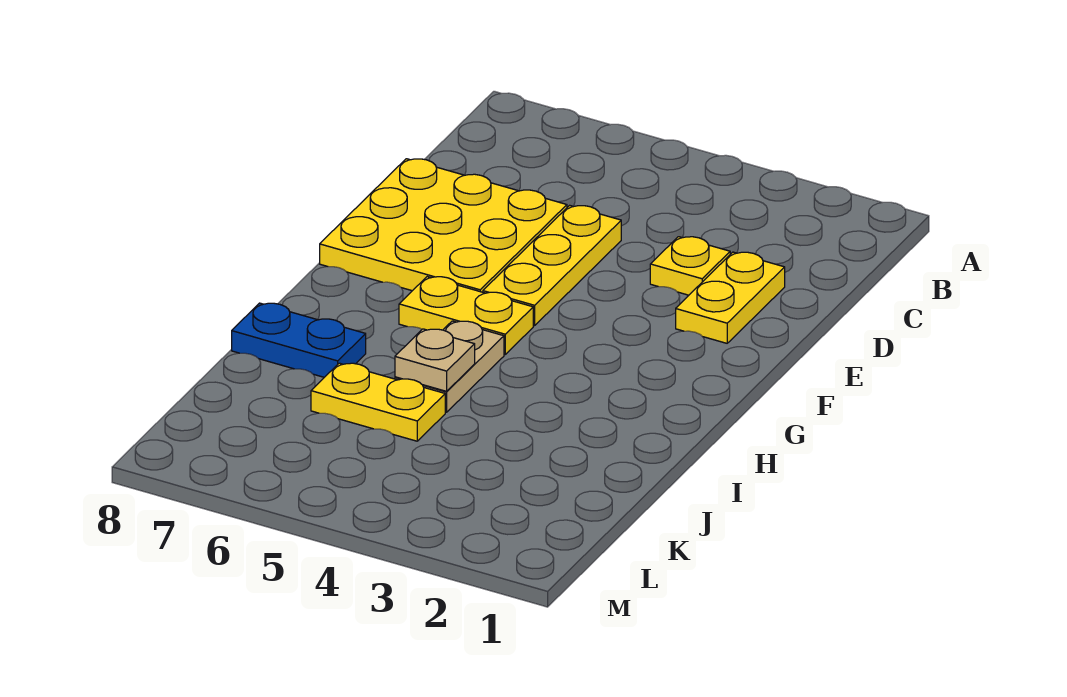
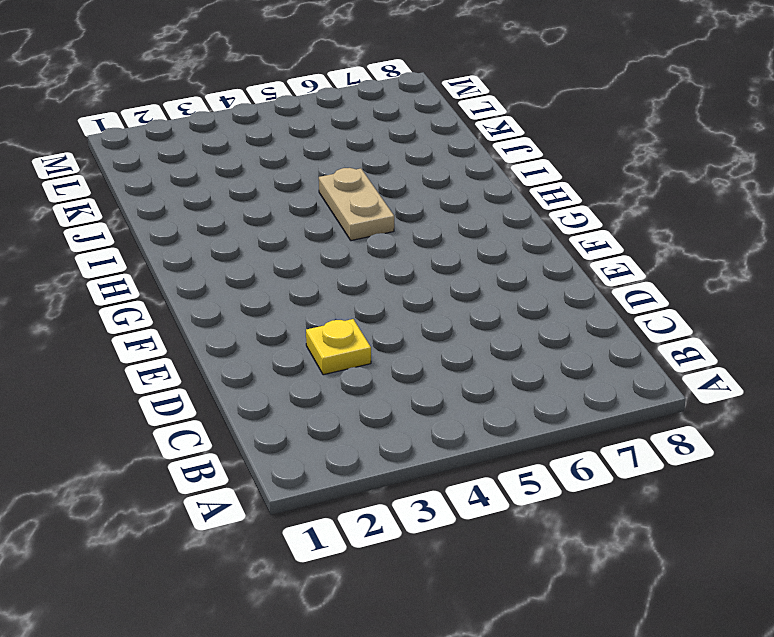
none -> yellow plate D2:E2 level 1
none -> yellow plate D5:F5 level 1

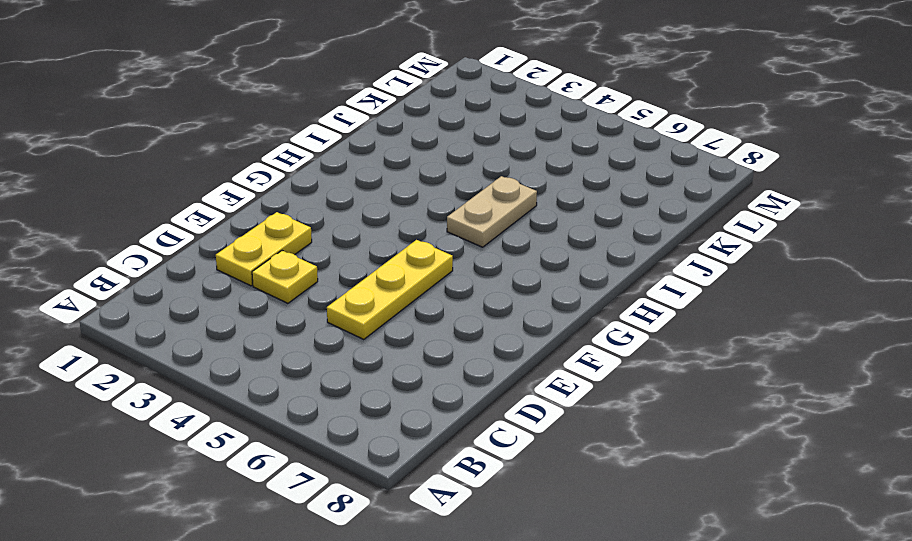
none -> yellow plate D6:F8 level 1
none -> yellow plate G5:G6 level 1

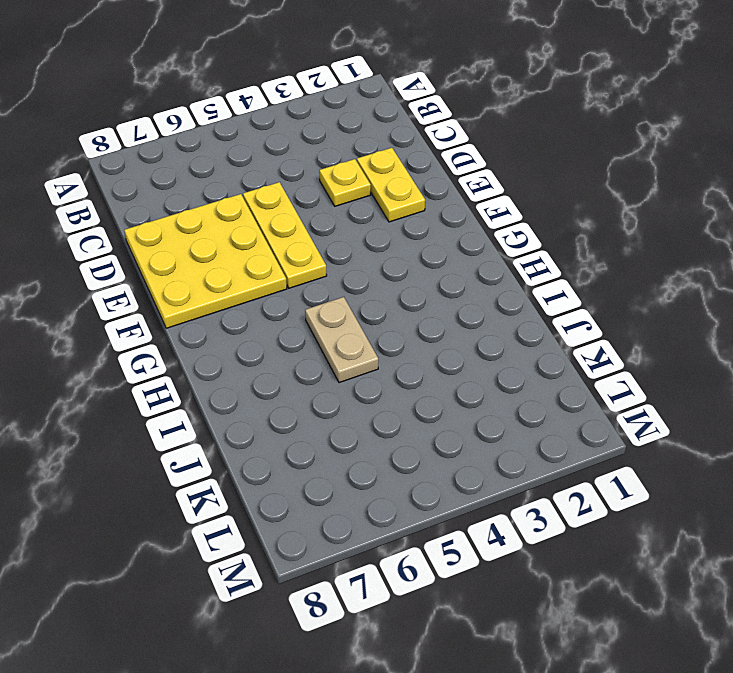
none -> yellow plate G5:G6 level 1
none -> blue plate I7:I8 level 1

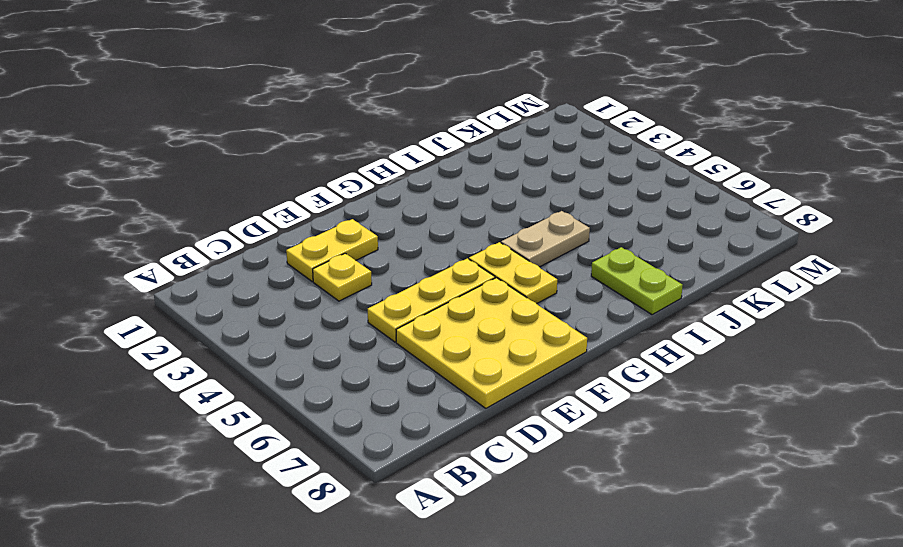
lime plate I7:I8 level 1 -> blue plate I7:I8 level 1
none -> yellow plate J5:J6 level 1
none -> tan plate I5 level 2

